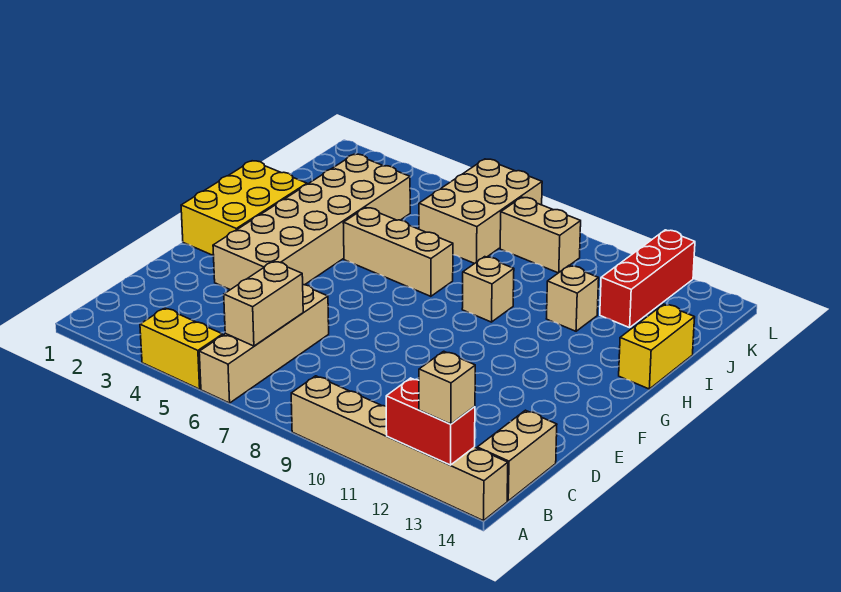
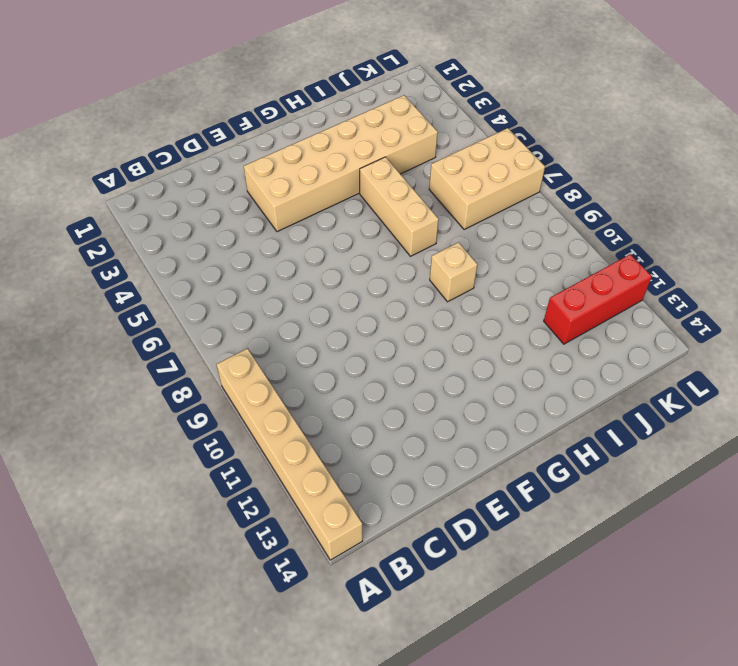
none -> yellow brick A4:A5 level 1
none -> tan brick A6:D6 level 1
none -> tan brick B14:C14 level 1

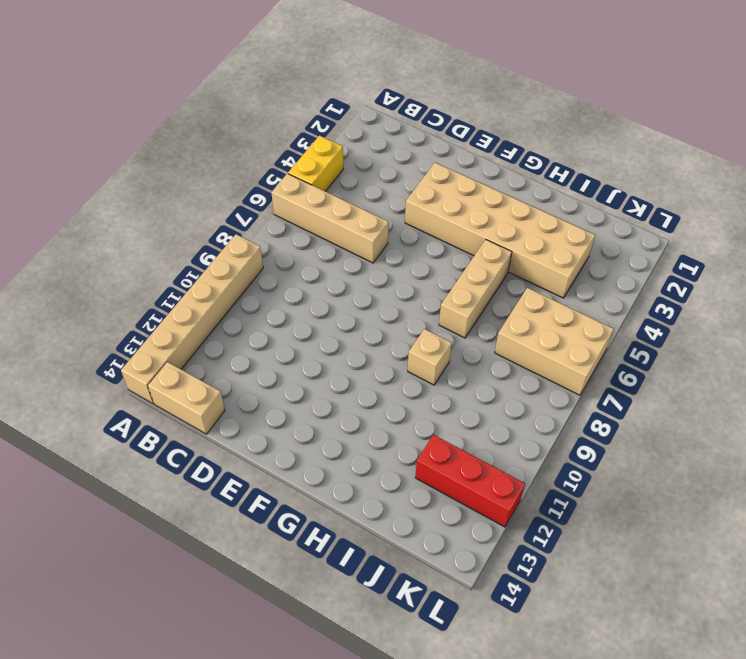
none -> yellow brick F1:H2 level 1
none -> yellow brick H14:I14 level 1
none -> tan brick I11 level 1

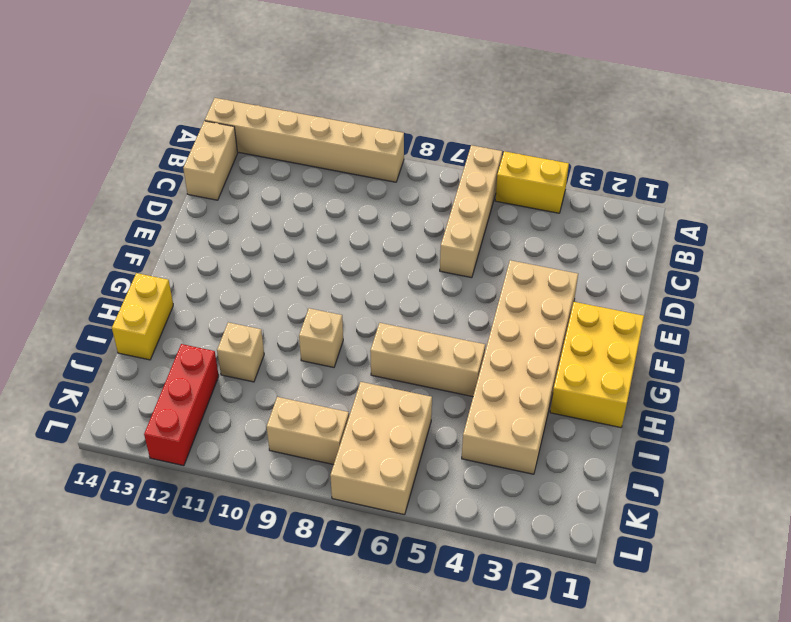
none -> red brick A12:A13 level 2
none -> tan brick B6:C6 level 2
none -> tan brick A13 level 3

